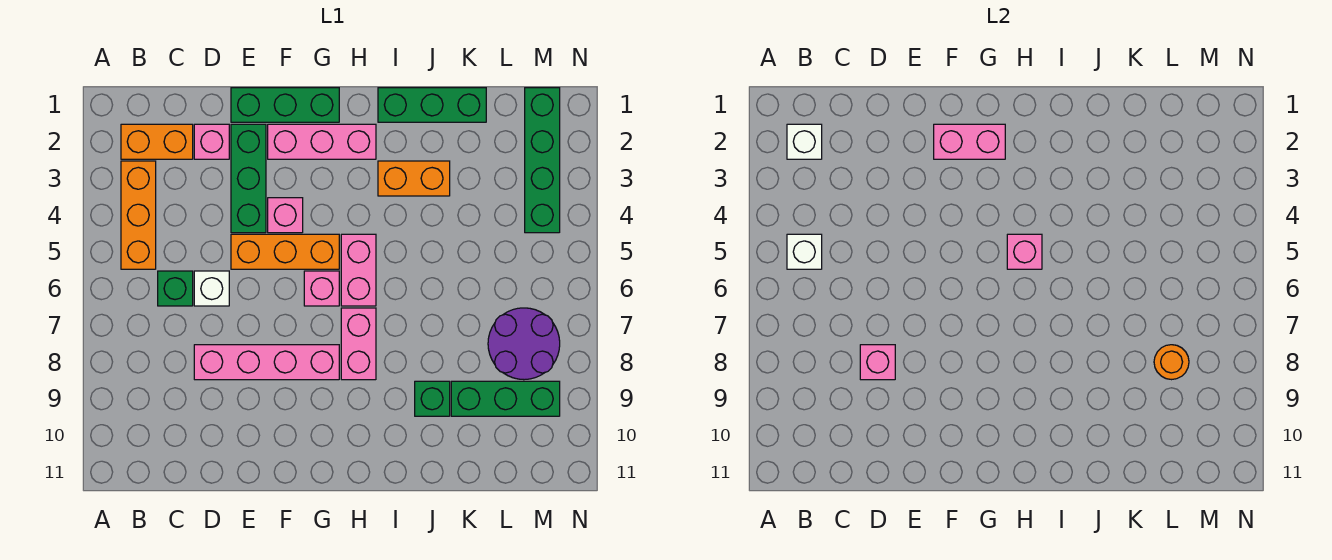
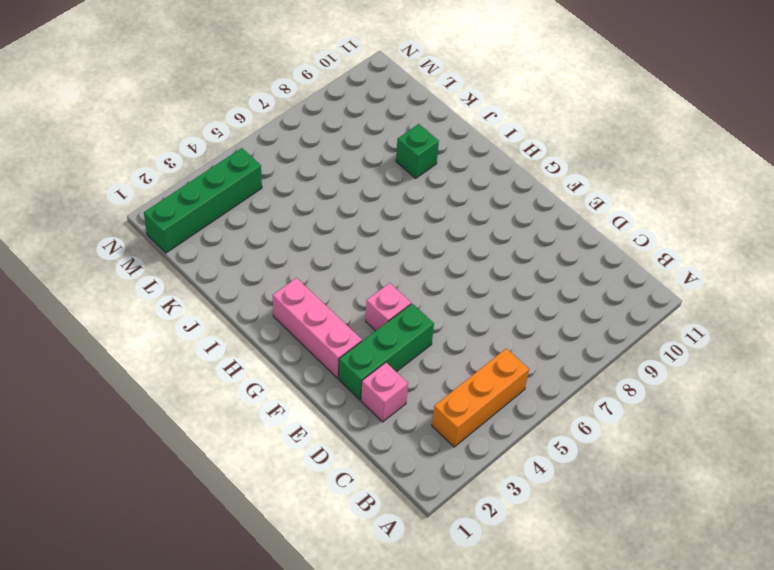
none -> orange brick B2:C2 level 1
none -> green brick C6 level 1
none -> white brick D6 level 1

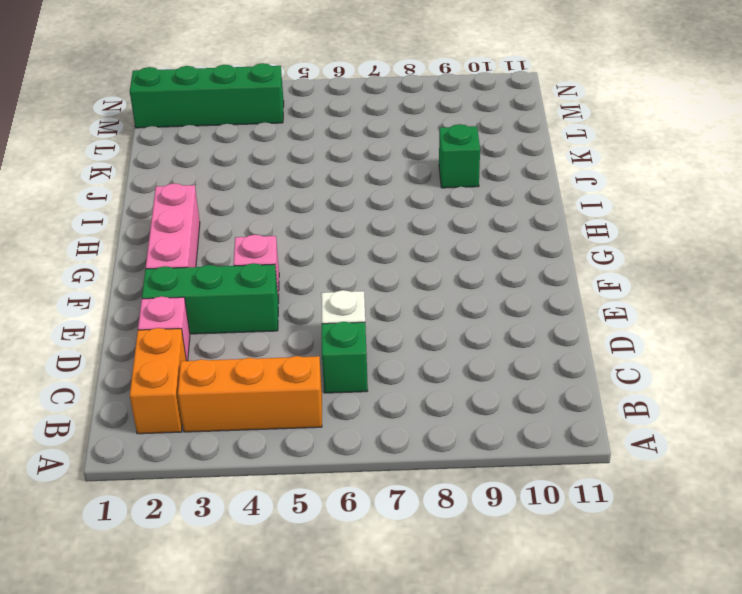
none -> pink brick D8:G8 level 1
none -> green brick E1:G1 level 1
none -> orange brick E5:G5 level 1

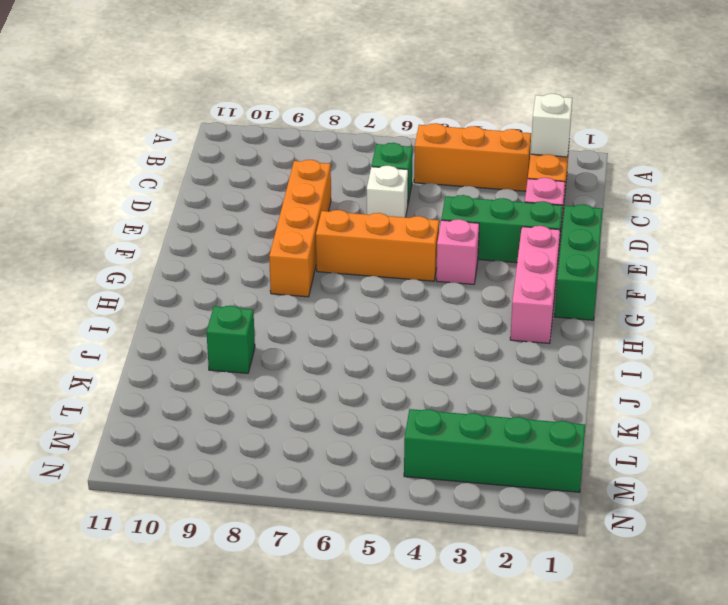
orange brick D8:G8 level 1 -> pink brick D8:G8 level 1
orange brick F5:F7 level 1 -> orange brick E5:G5 level 1
none -> pink brick G6 level 1
none -> pink brick H5:H6 level 1
none -> pink brick H7:H8 level 1

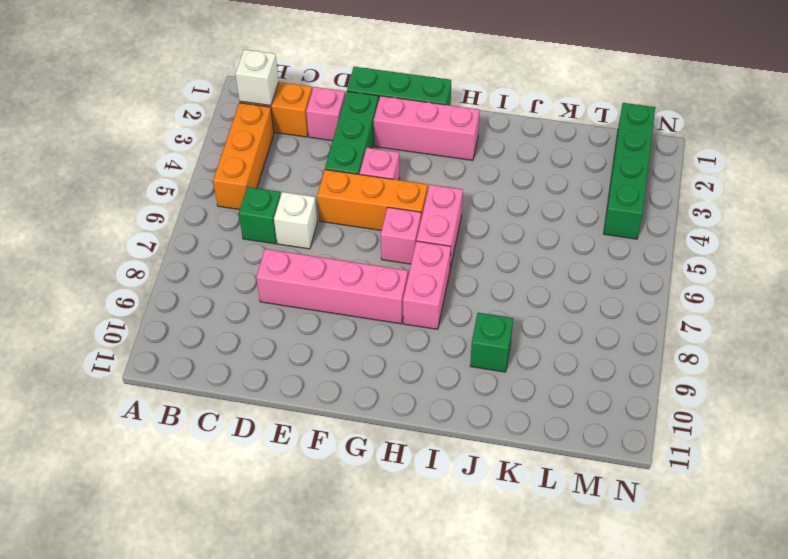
none -> green brick I1:K1 level 1
none -> orange brick I3:J3 level 1
none -> green brick K9:M9 level 1

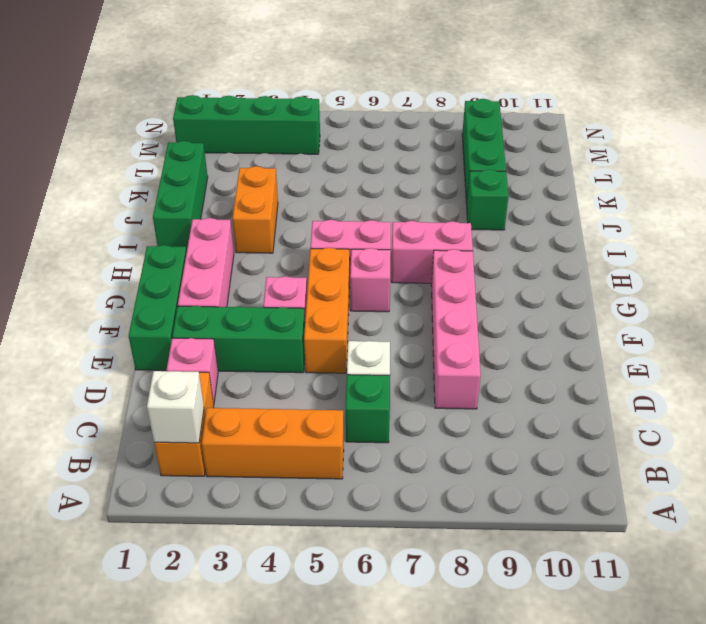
none -> purple round brick L7:M8 level 1
none -> white brick B5 level 2
none -> pink brick D8 level 2

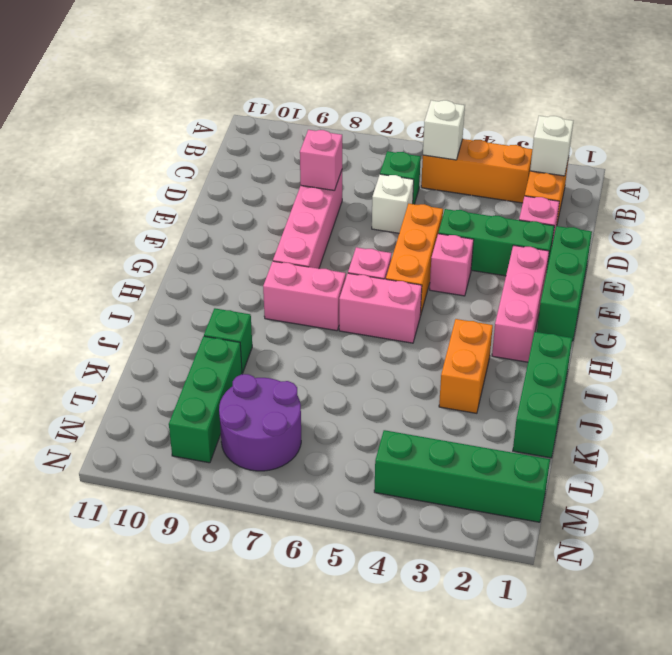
none -> pink brick F2:G2 level 2
none -> pink brick H5 level 2
none -> orange round brick L8 level 2

